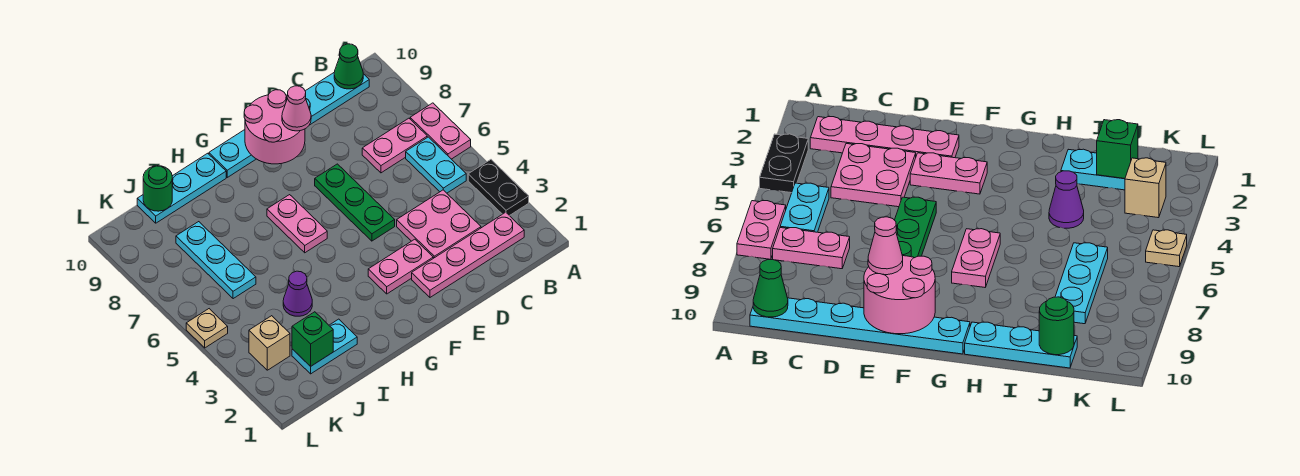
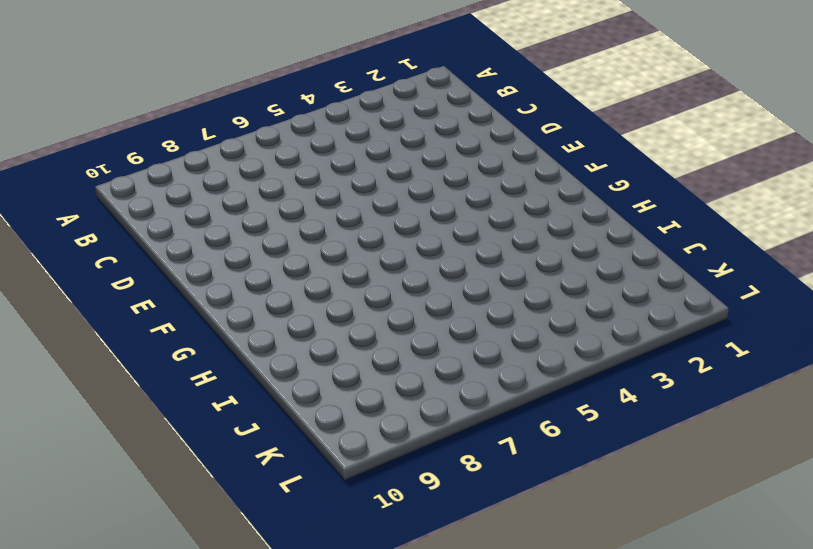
none -> black plate A3:A4 level 1
none -> pink plate A6:A7 level 1
none -> pink plate B2:E2 level 1

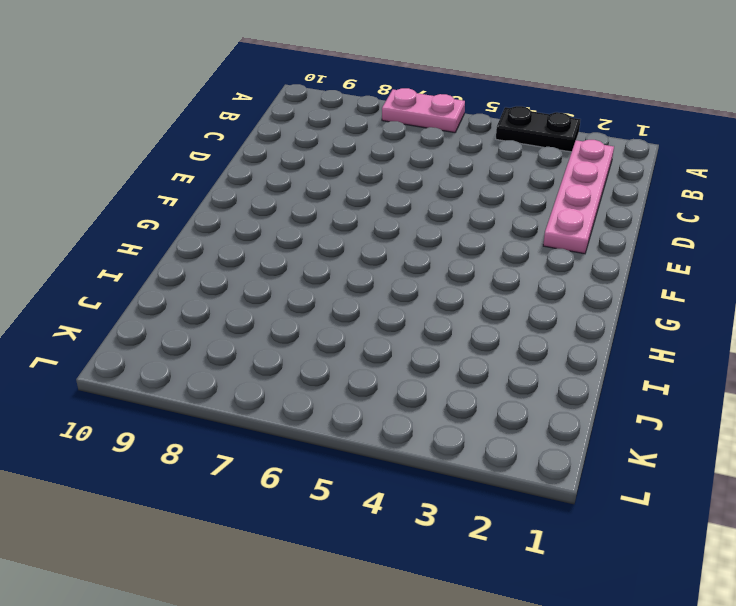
none -> cyan plate B5:B6 level 1
none -> pink plate B7:C7 level 1
none -> cyan plate B10:G10 level 1

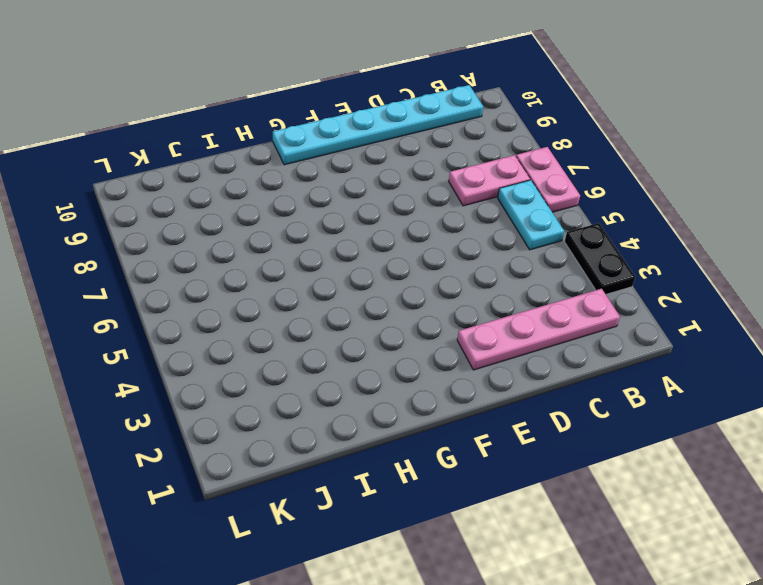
none -> pink plate C3:D4 level 1
none -> pink plate E3:F3 level 1
none -> green plate E5:E7 level 1

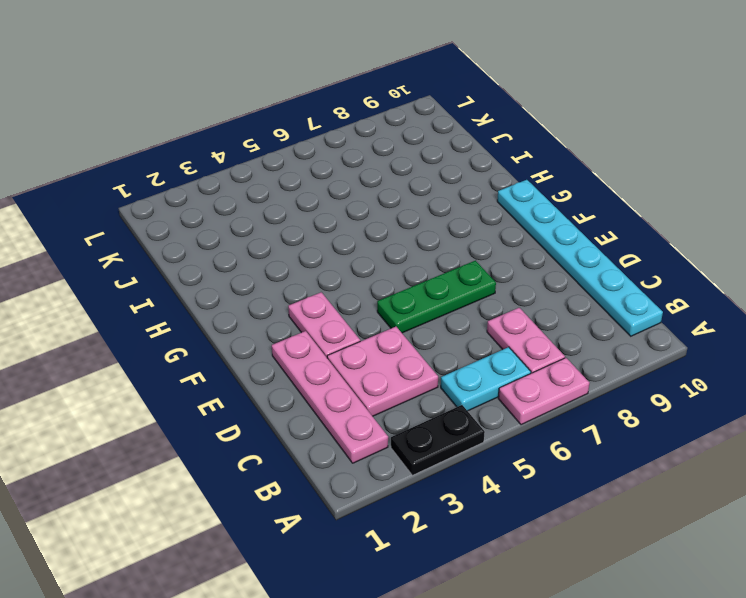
none -> pink plate G6:G7 level 1
none -> cyan plate H10:J10 level 1
none -> cyan plate I2:J2 level 1

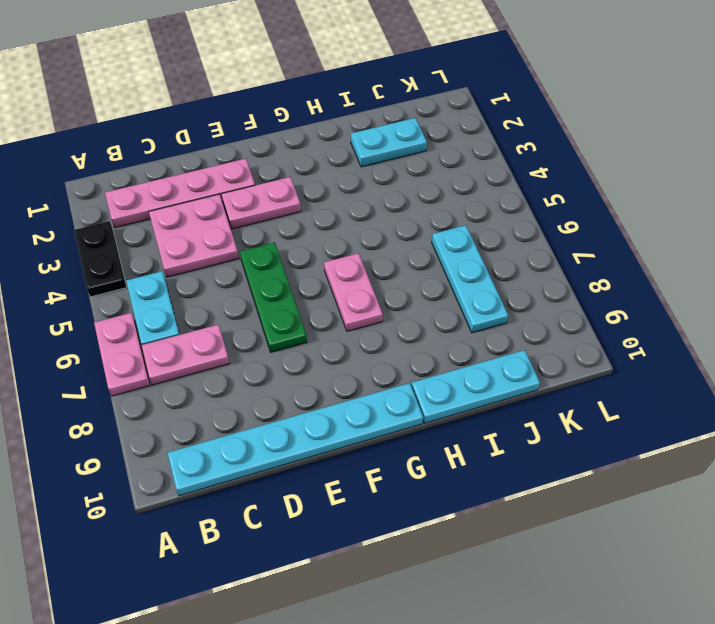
none -> purple cone I4 level 1
none -> tan brick K3 level 1
none -> tan plate L5 level 1

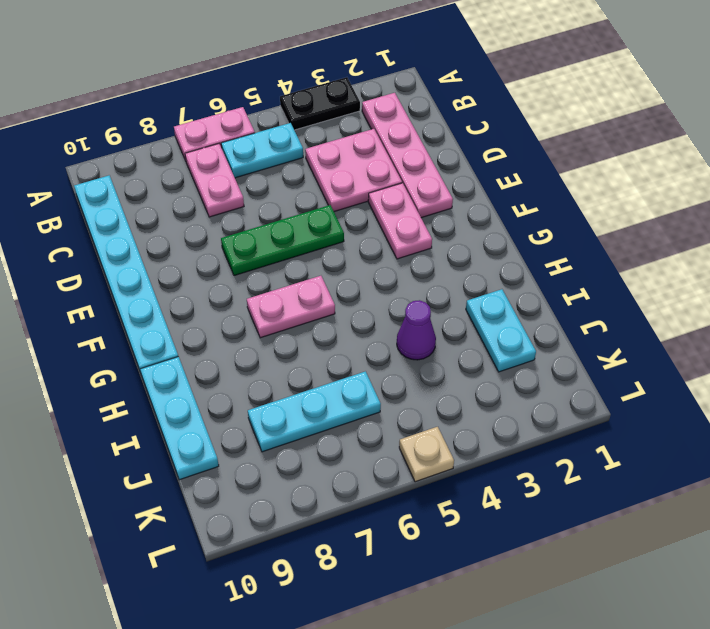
none -> tan brick K3 level 1
none -> green cone B10 level 2
none -> pink round brick E9:F10 level 2

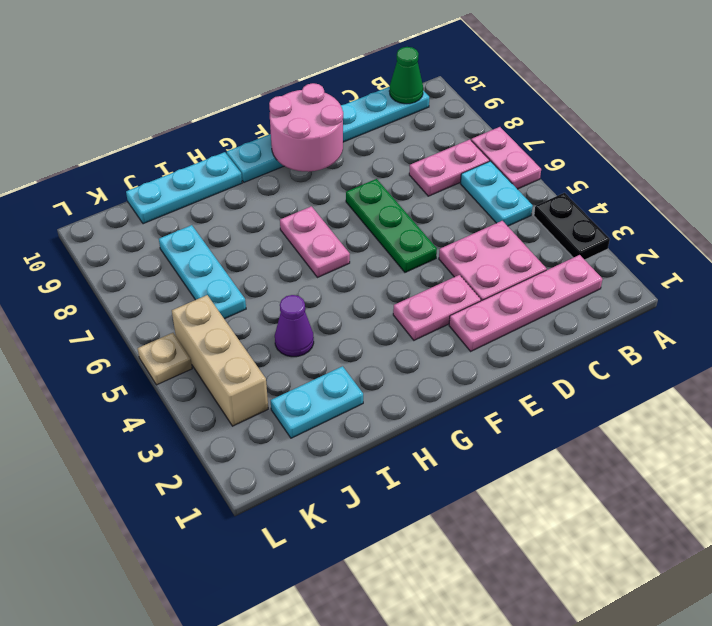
tan brick K3:K5 level 1 -> tan brick K3 level 1
none -> green brick J2 level 2
none -> green round brick J10 level 2
none -> pink cone E9 level 3

